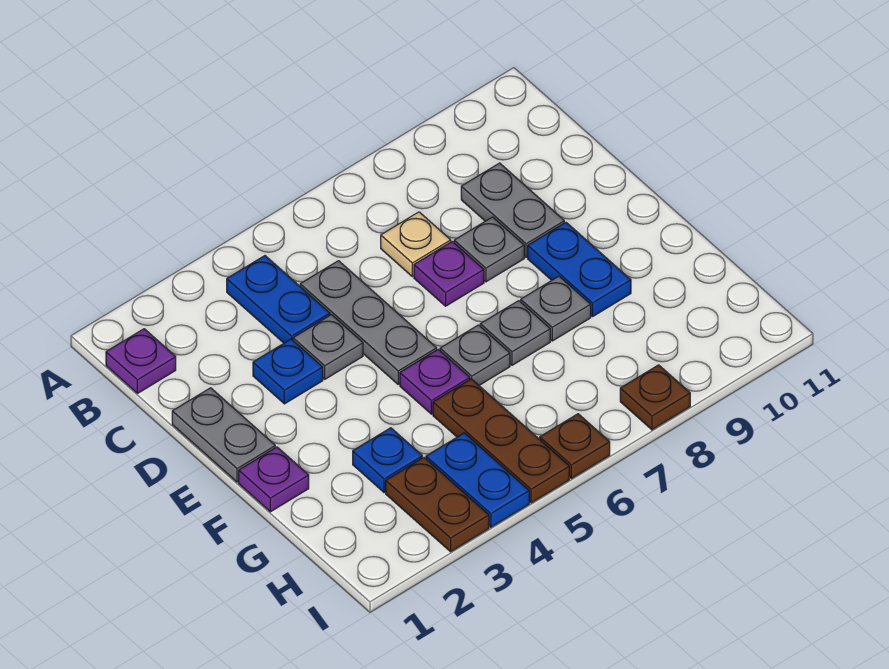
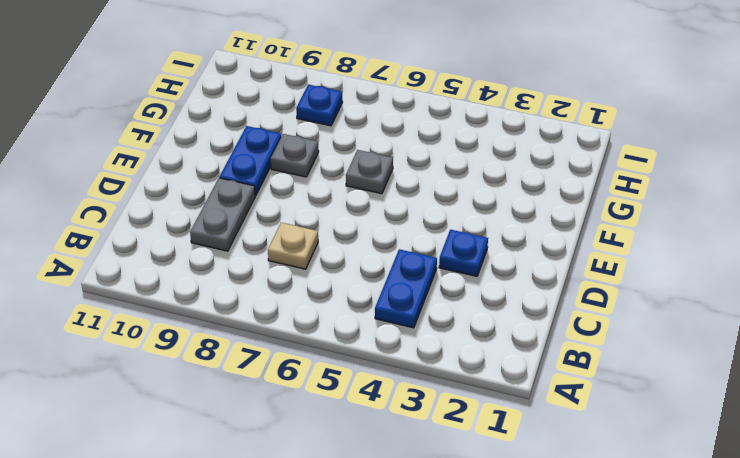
blue plate H8 level 1 -> blue plate G3 level 1
none -> purple plate B1 level 1
none -> grey plate C5:E5 level 1
none -> grey plate D1:E1 level 1

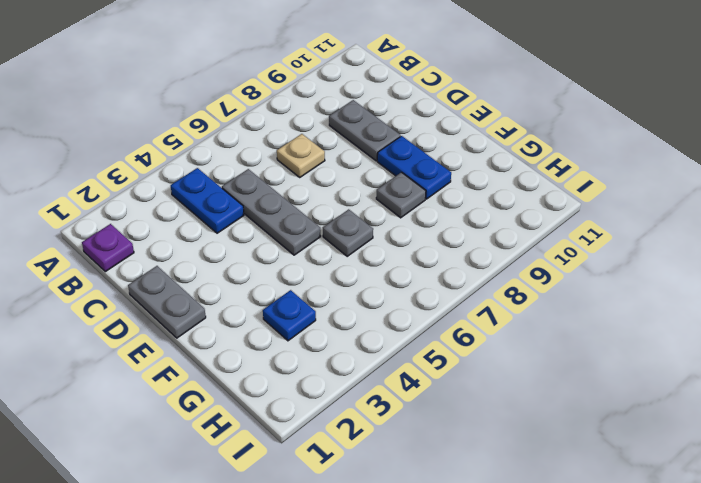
none -> blue plate D3 level 1
none -> grey plate D4 level 1
none -> purple plate D7 level 1

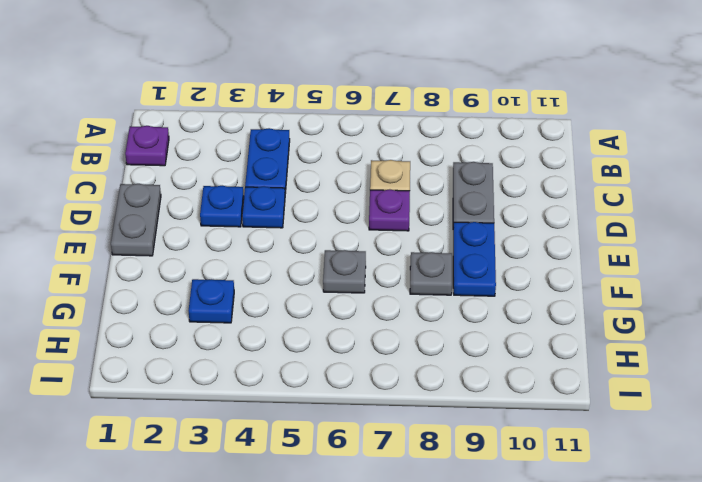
blue plate D4 level 1 -> grey plate D4 level 1
none -> grey plate C5:E5 level 1
none -> grey plate D8 level 1
none -> purple plate F1 level 1

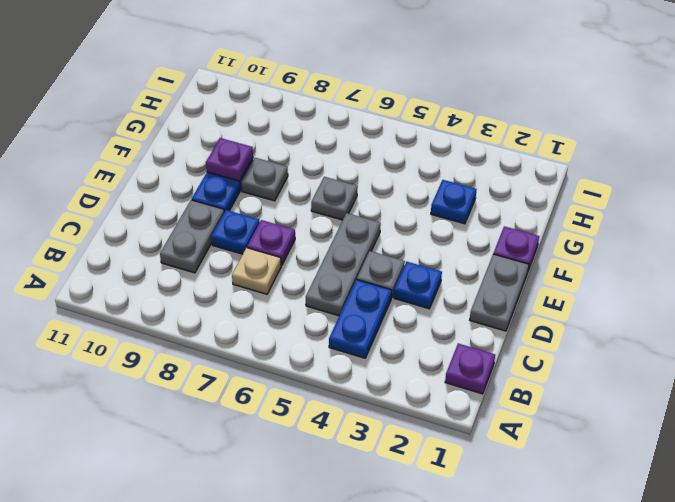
blue plate D8 level 1 -> grey plate D8 level 1
purple plate F9 level 2 -> purple plate F5 level 1
none -> grey plate F7 level 1
none -> brown plate G5:I5 level 1
none -> brown plate H3:I3 level 1

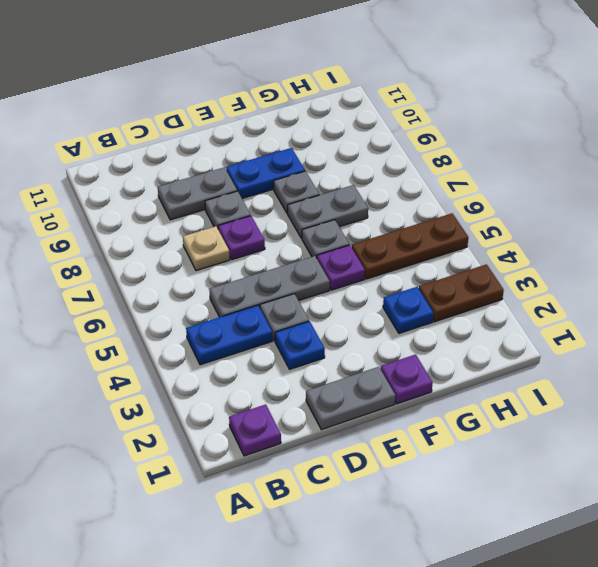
grey plate F7:G7 level 1 -> grey plate F7 level 1
none -> blue plate H4:I4 level 1
none -> brown plate I6 level 1
none -> brown plate I8 level 1

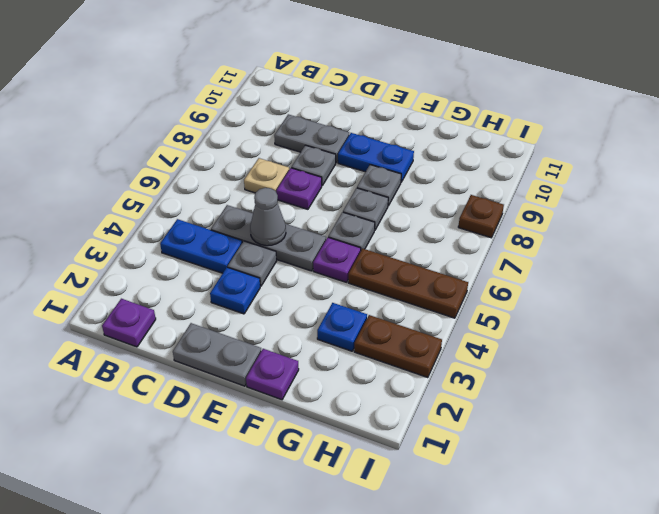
grey cone D5 level 2 -> none
none -> blue plate H4:I4 level 1
none -> brown plate I6 level 1

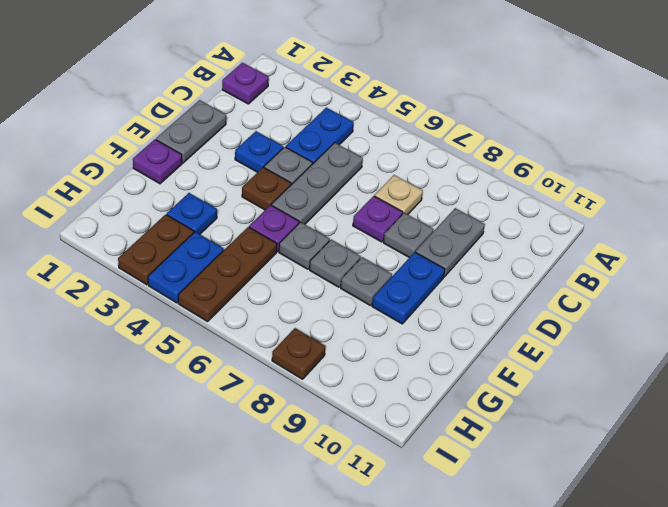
brown plate E4 level 1 -> brown plate I6 level 1

